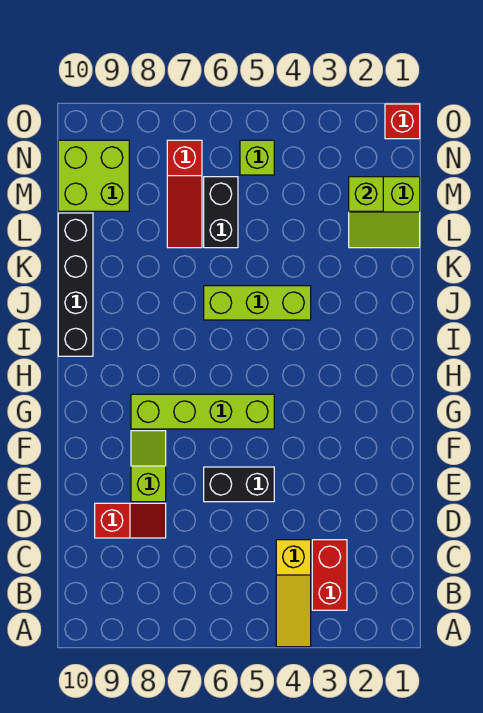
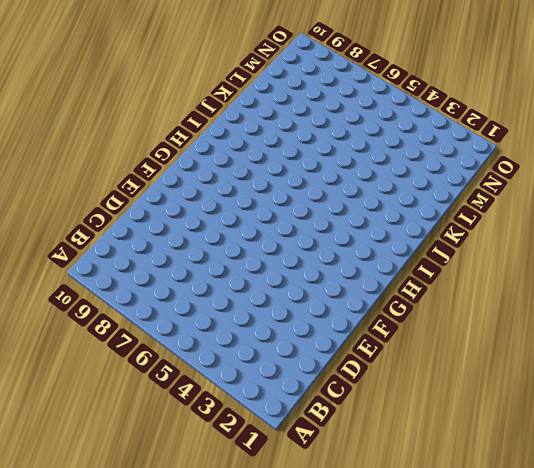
none -> yellow slope A4:C4 level 1 top C
none -> red brick B3:C3 level 1
none -> red slope D8:D9 level 1 top 9

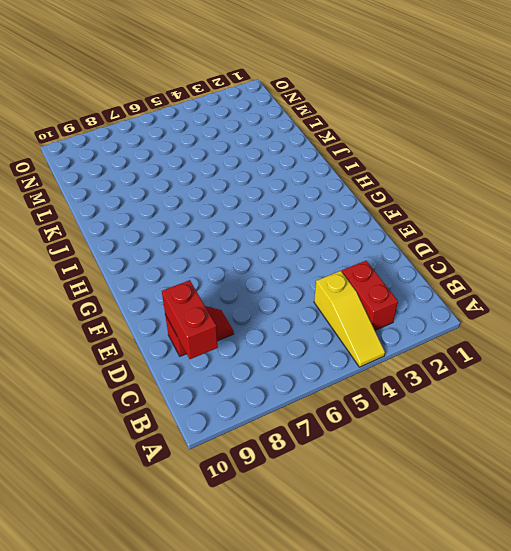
red brick C9:D9 level 2 -> none
none -> black brick E5:E6 level 1
none -> lime slope E8:F8 level 1 top E
none -> lime brick G5:G8 level 1

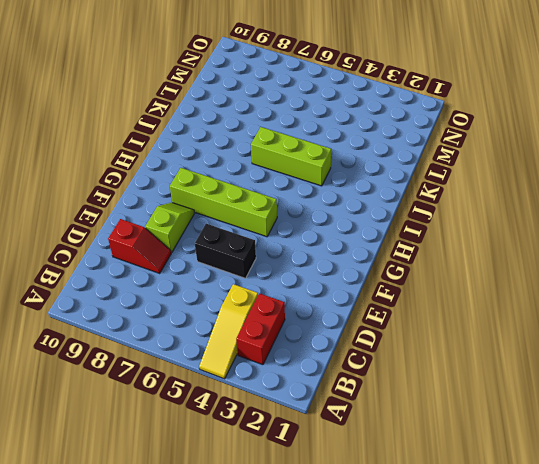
none -> black brick I10:L10 level 1
none -> lime slope L1:M2 level 1 top M
none -> black brick L6:M6 level 1

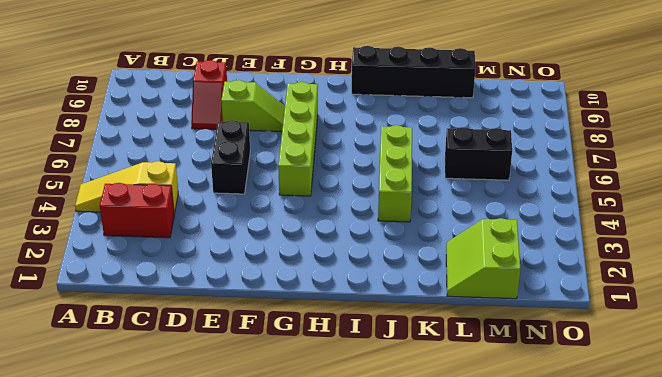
none -> red slope L7:N7 level 1 top N
none -> lime brick M9:N10 level 1
none -> lime brick N5 level 1

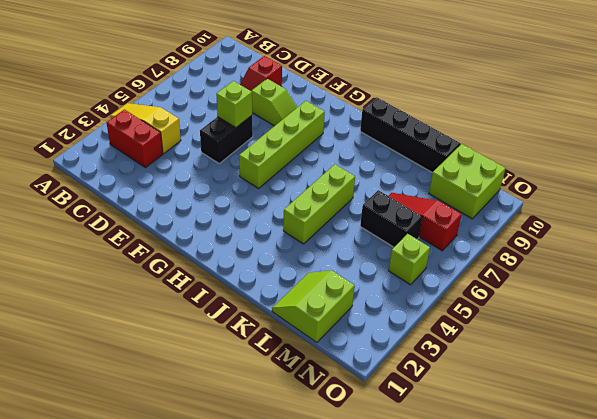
lime brick E6 level 2 -> lime brick M2 level 2
none -> red brick O1 level 1

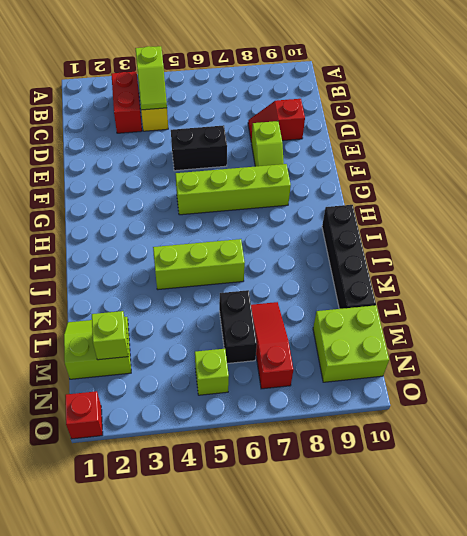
lime slope B4:C4 level 2 top B -> none

